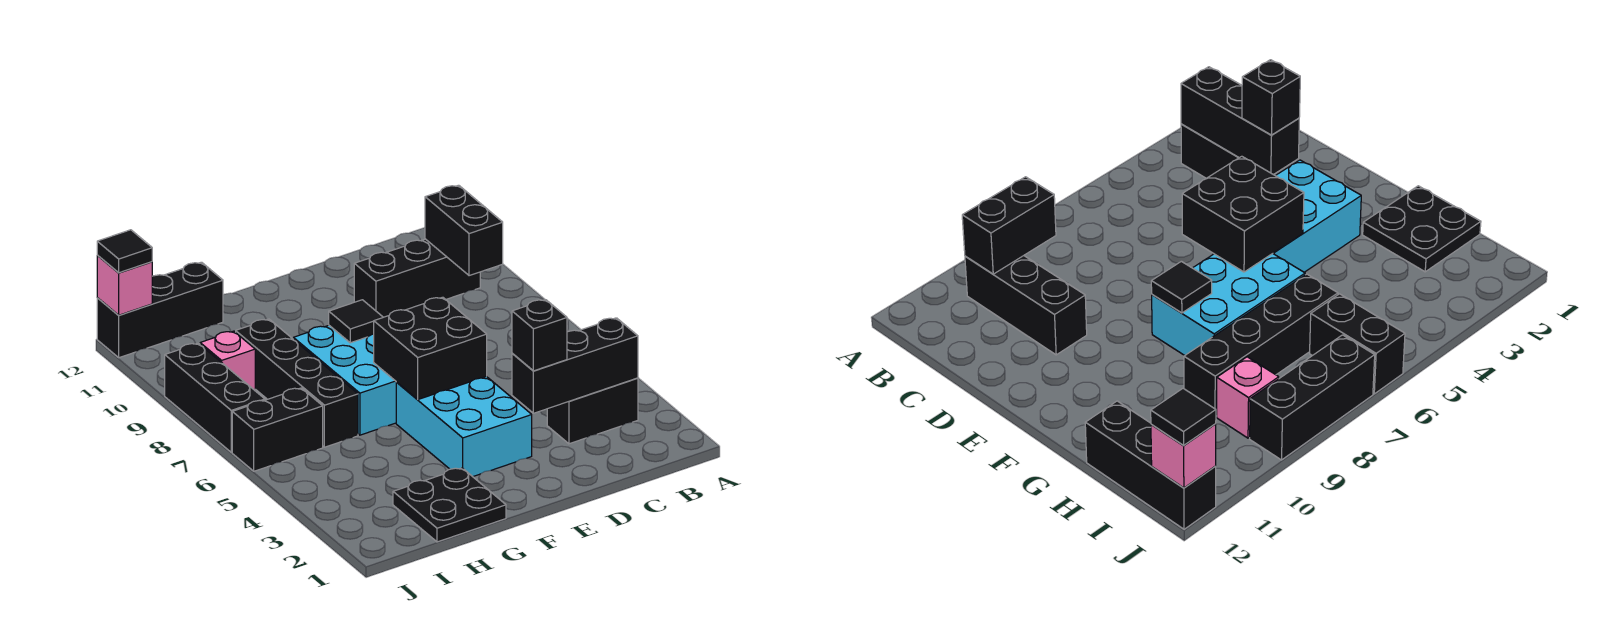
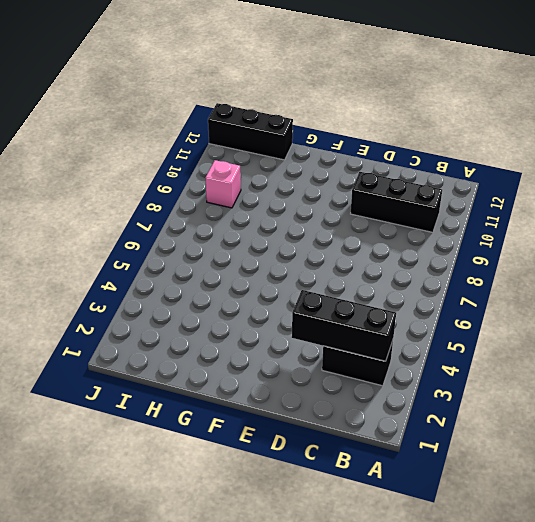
none -> cyan brick E3:F5 level 1
none -> cyan brick F6:G8 level 1
none -> black plate G1:H2 level 1

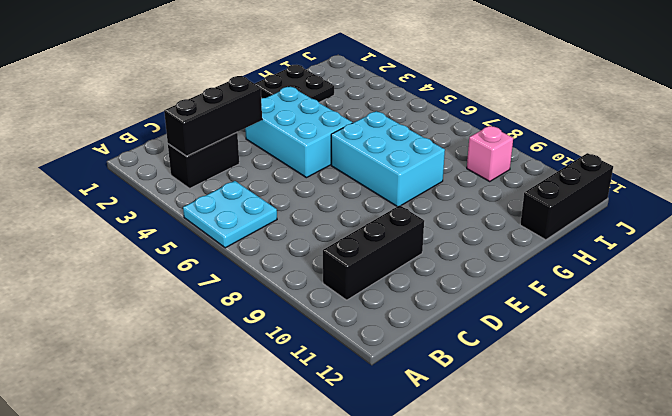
cyan plate A5:B6 level 1 -> none
none -> black brick H6:H9 level 1
none -> black brick I6:J6 level 1
none -> black brick J7:J9 level 1

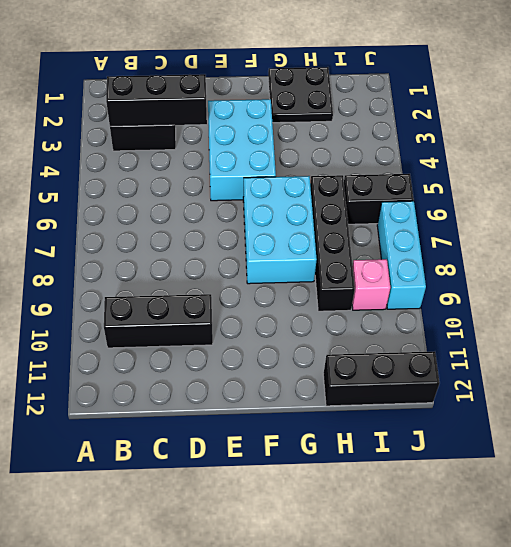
cyan brick J7:J9 level 1 -> black brick J7:J9 level 1
none -> black brick B9:B10 level 2
none -> black brick E5:F6 level 2
none -> black tile F8 level 2

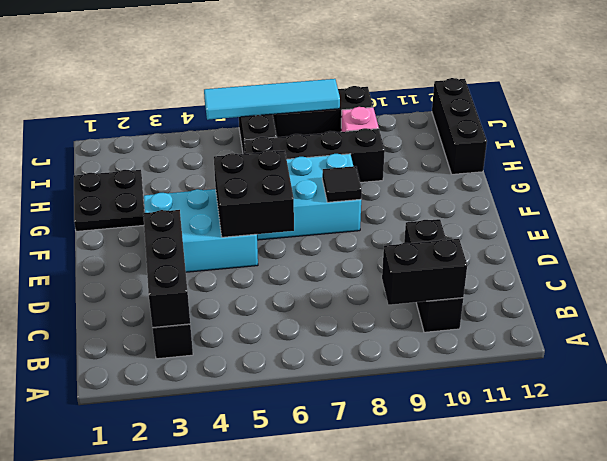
cyan tile J5:J8 level 2 -> none
none -> pink brick J12 level 2
none -> black brick D3 level 3
none -> black tile J12 level 3

